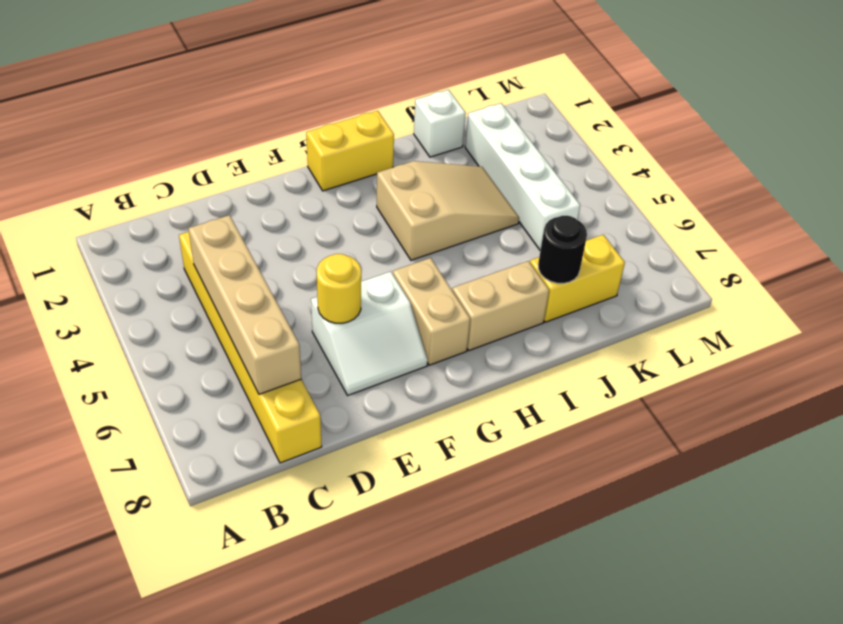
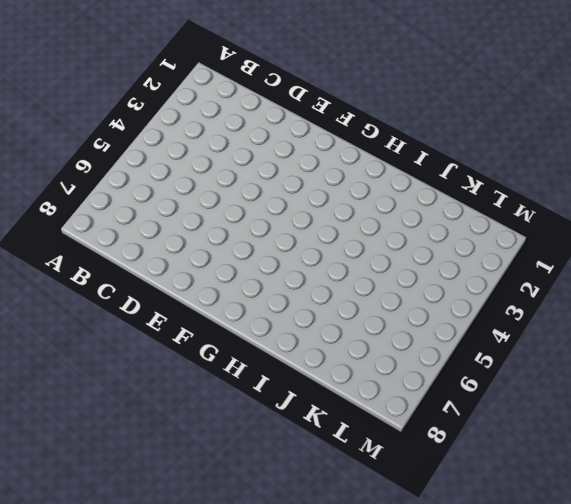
none -> yellow brick C3:C8 level 1
none -> white slope E6:F7 level 1 top 6
none -> yellow brick G1:H1 level 1

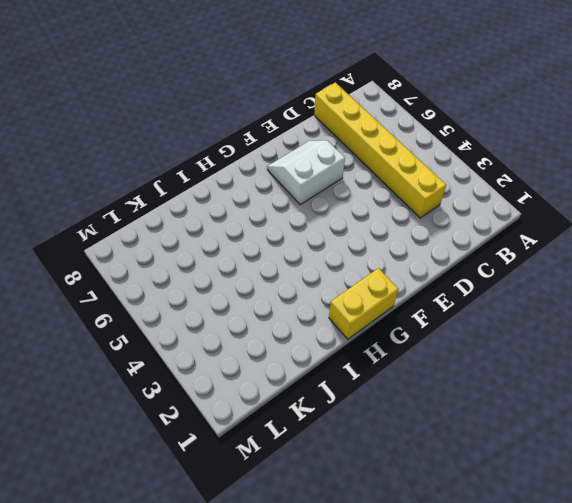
none -> tan brick G6:G7 level 1
none -> tan slope H3:J4 level 1 top H
none -> tan brick H7:I7 level 1

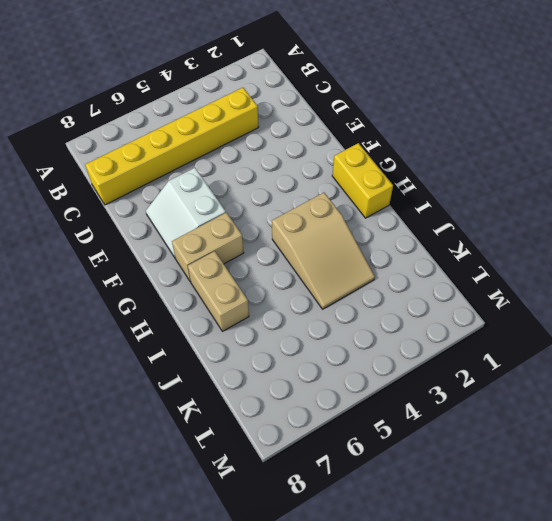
none -> white brick J1 level 1
none -> yellow brick J7:K7 level 1
none -> white brick K2:K5 level 1

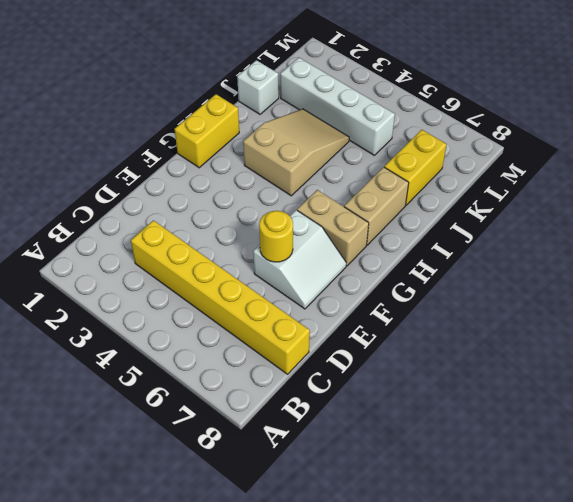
none -> tan brick C4:C7 level 2
none -> black round brick J7 level 2

